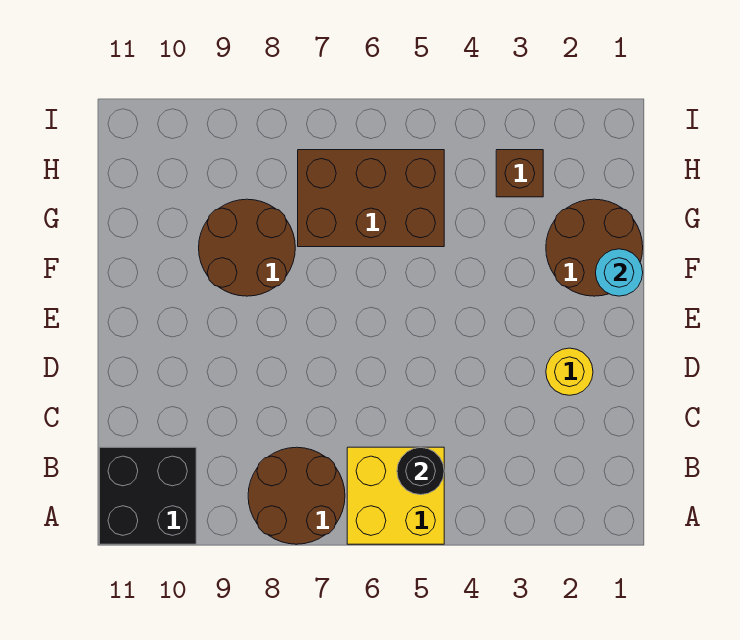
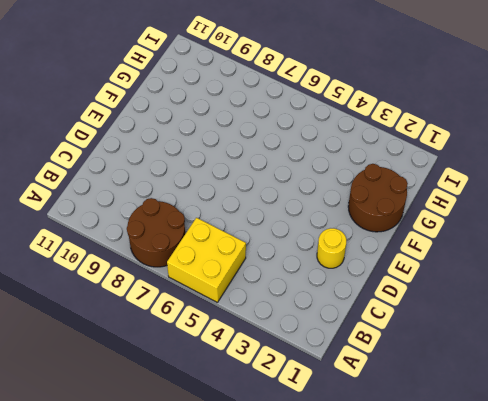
none -> black brick A10:B11 level 1
none -> brown round brick F8:G9 level 1

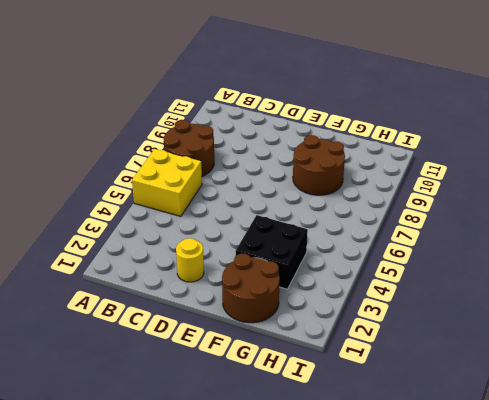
black brick F3:G4 level 1 -> black brick A10:B11 level 1
none -> brown brick G5:H7 level 1
none -> brown brick H3 level 1

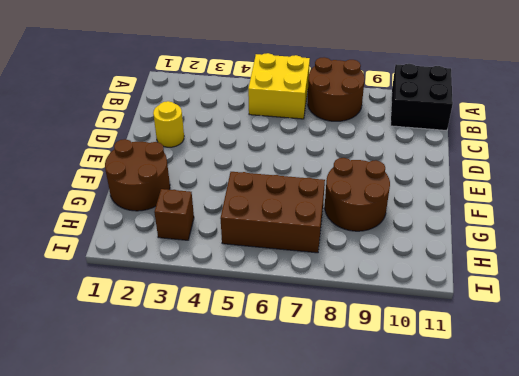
none -> black round brick B5 level 2
none -> cyan round brick F1 level 2

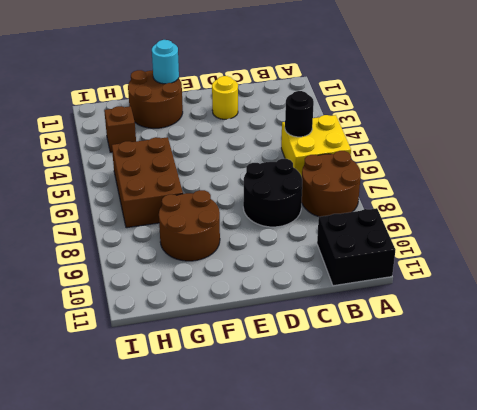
black round brick C7:D8 level 1 -> none

